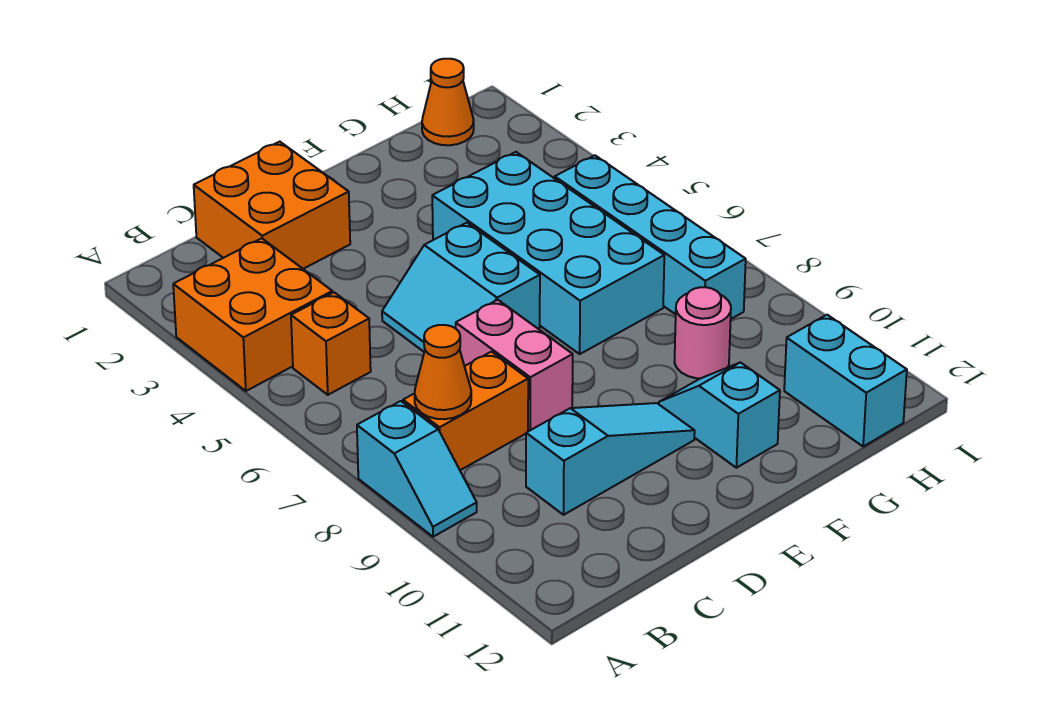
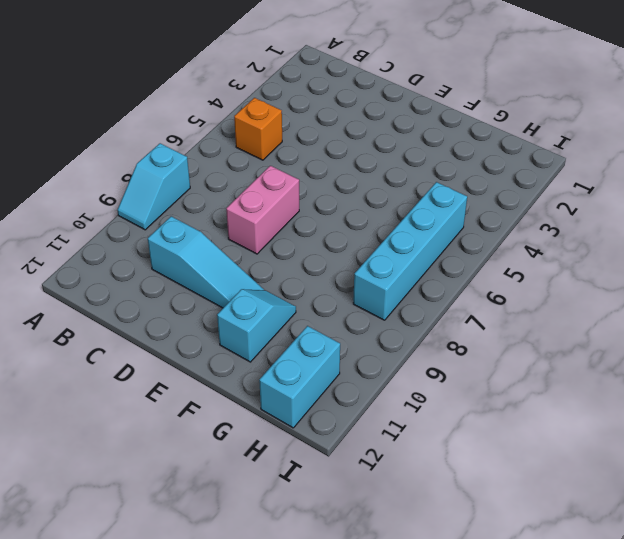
none -> orange brick A3:B4 level 1
none -> orange brick B8:C8 level 1
none -> orange brick C1:D2 level 1

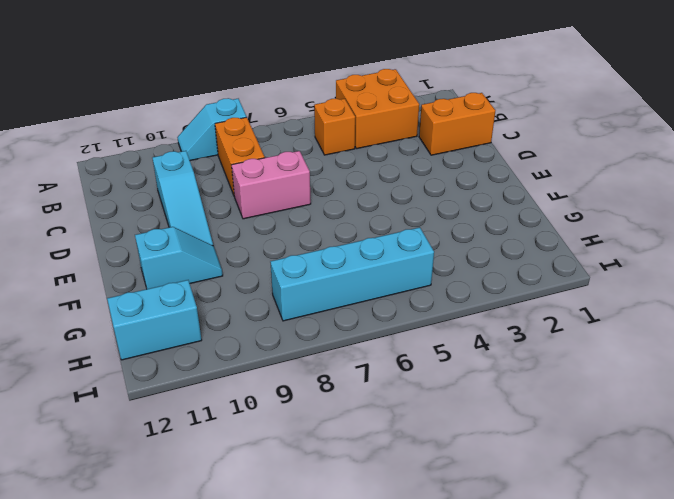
orange brick C1:C2 level 1 -> orange brick C1:D2 level 1
none -> cyan slope D5:E6 level 1 top E
none -> cyan brick F4:G7 level 1
none -> pink round brick G9 level 1

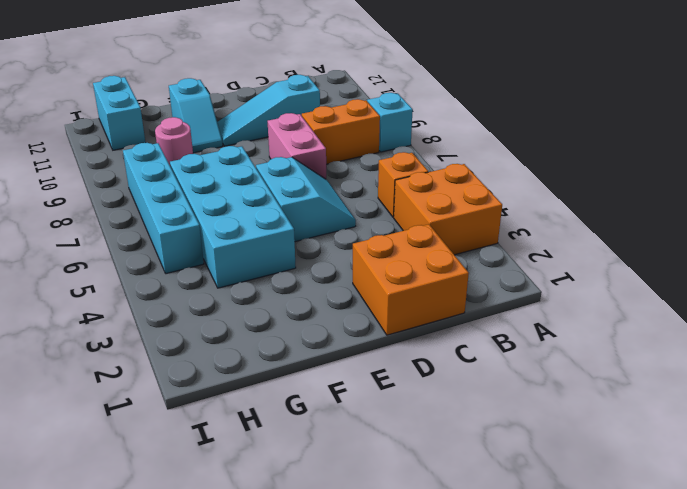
none -> orange cone H1 level 1
none -> orange cone B8 level 2

